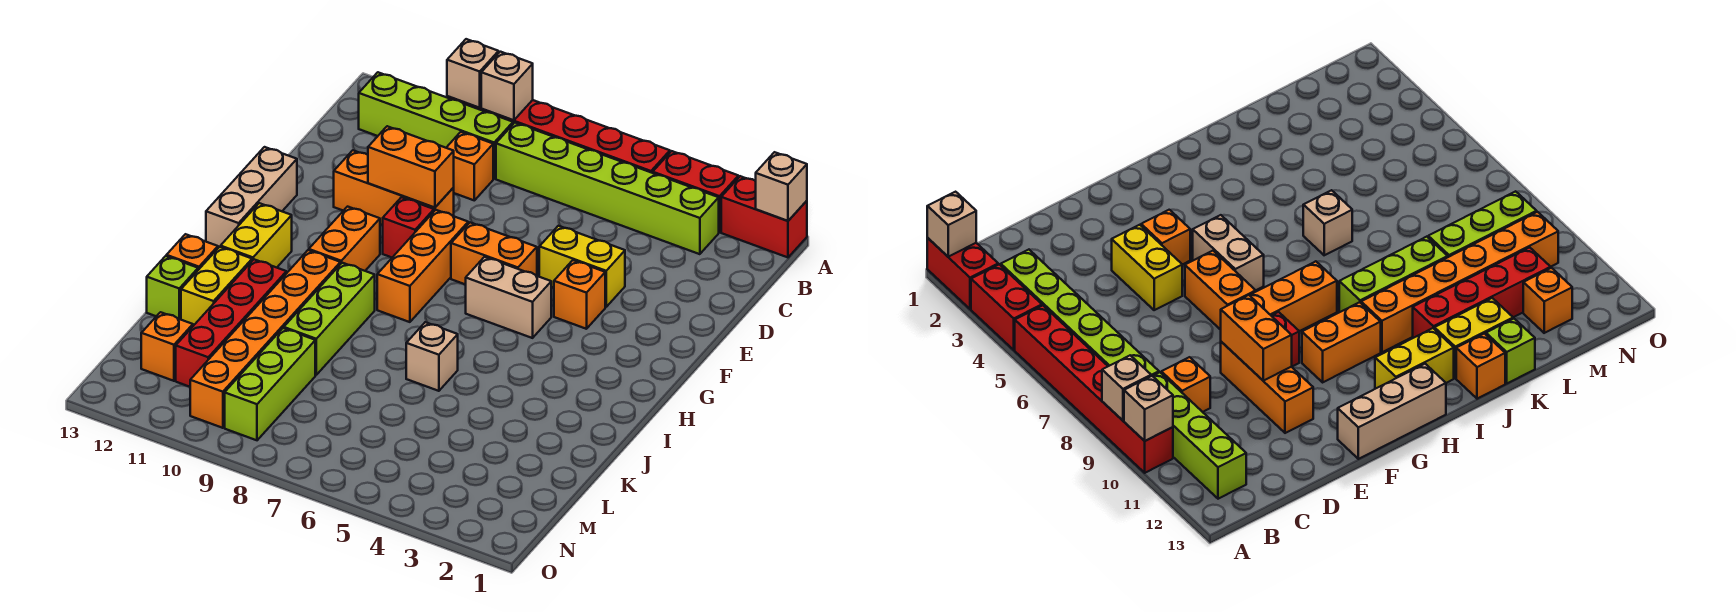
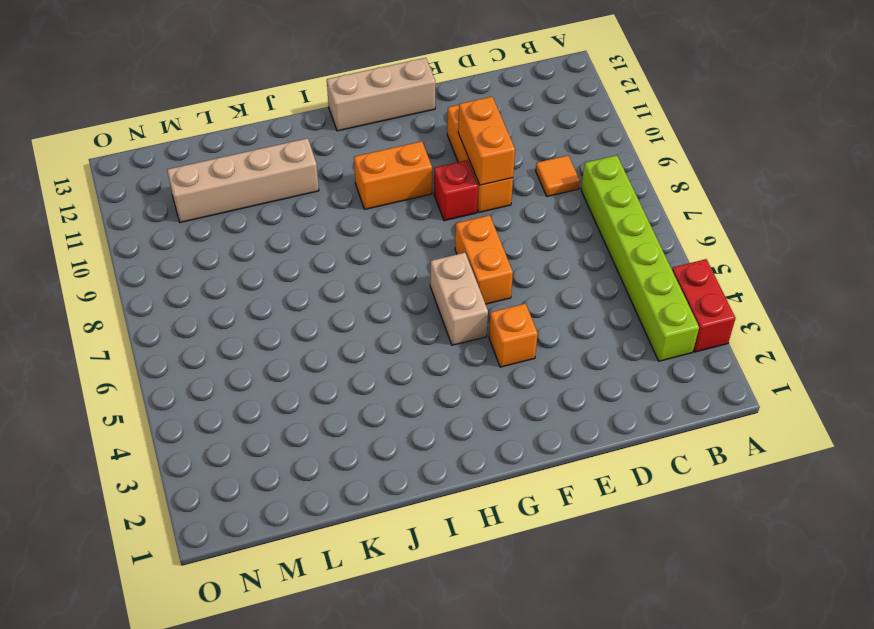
orange tile C9 level 1 -> orange brick C9 level 1
tan brick J11:M11 level 1 -> red brick J11:M11 level 1
none -> red brick A1:A2 level 1
none -> red brick A5:A10 level 1
none -> lime brick B9:B12 level 1

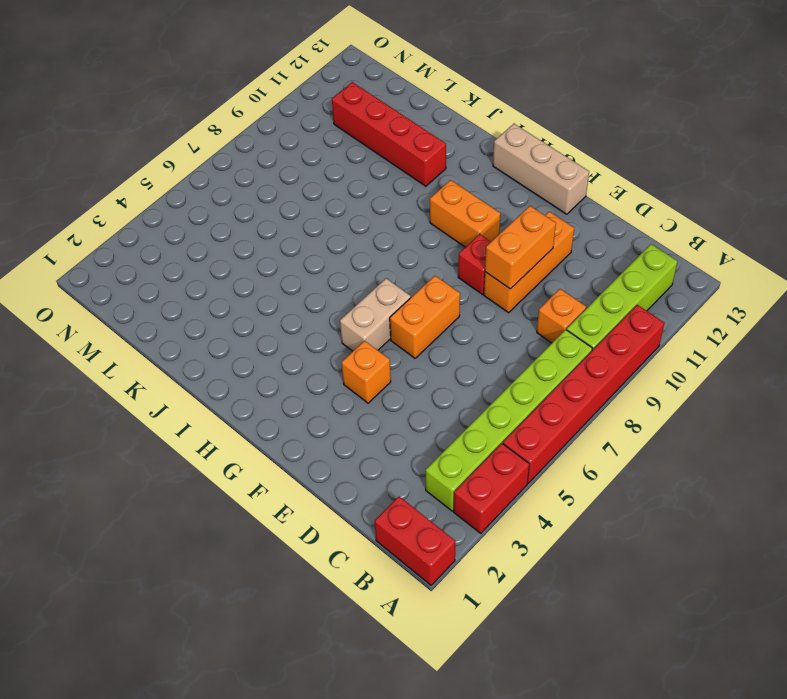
red brick A1:B1 level 1 -> red brick A1:A2 level 1
none -> yellow brick E4:E5 level 1
none -> orange brick F8:H8 level 1
none -> yellow brick H12:I12 level 1

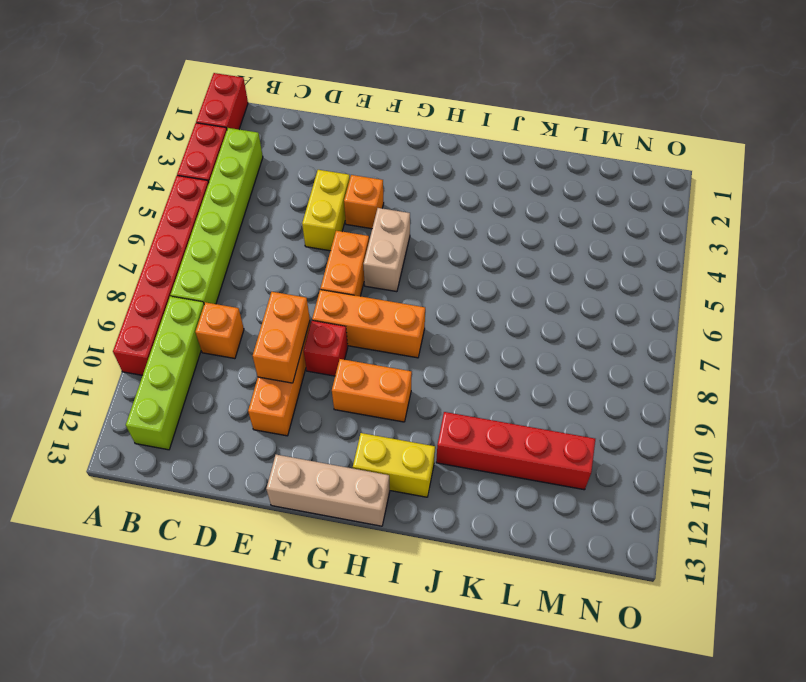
none -> lime brick I9:K9 level 1
none -> orange brick I10:N10 level 1
none -> tan brick J6 level 1

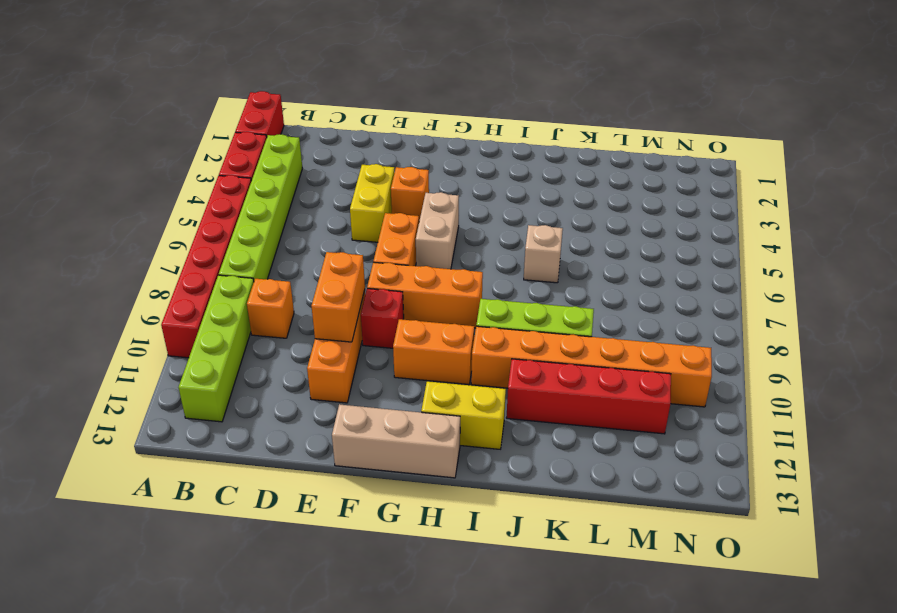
none -> yellow brick J12:K12 level 1
none -> orange brick J13 level 1
none -> lime brick K13 level 1

